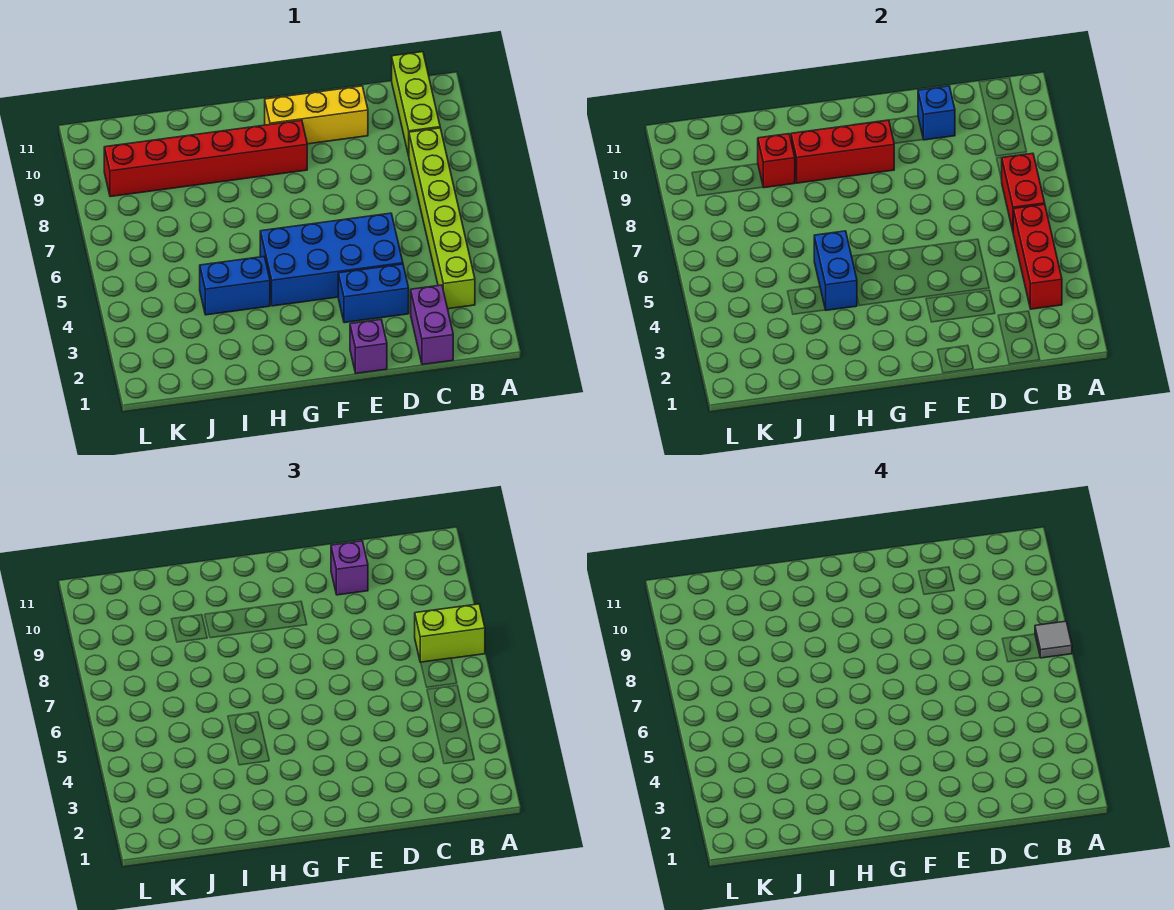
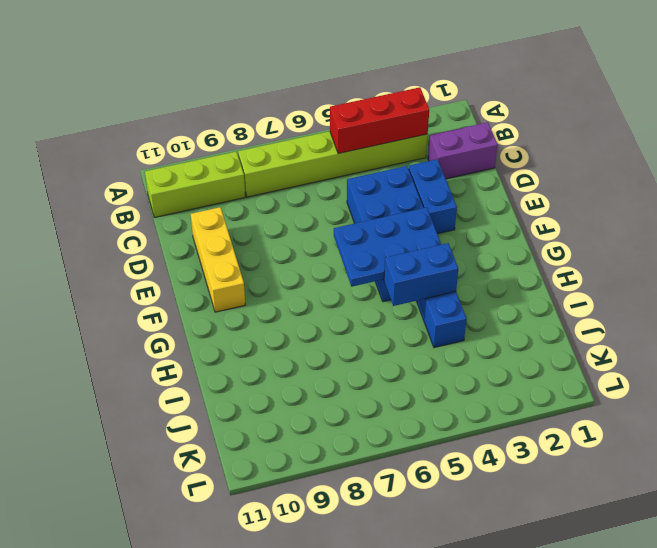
blue plate F4:G6 level 2 -> none
none -> purple brick E1 level 1
none -> red brick F9:K9 level 1
none -> red brick B6:B7 level 2

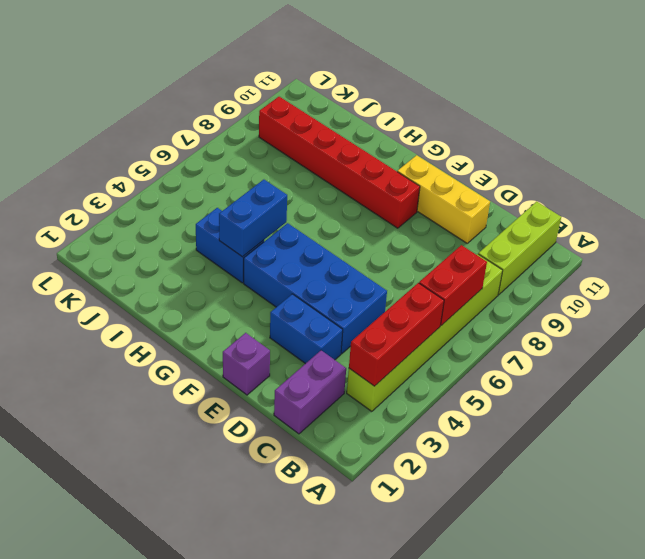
none -> blue brick D10 level 2
none -> red brick F9:H9 level 2
none -> red brick I9 level 2

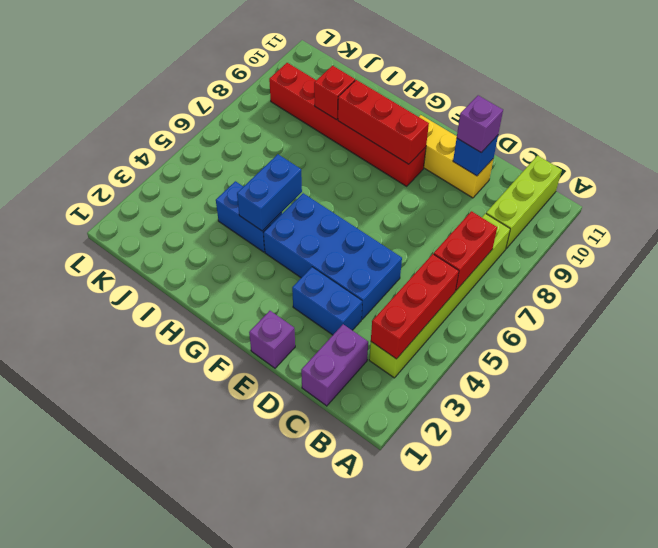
none -> lime brick A7:B7 level 3
none -> grey tile A7 level 4

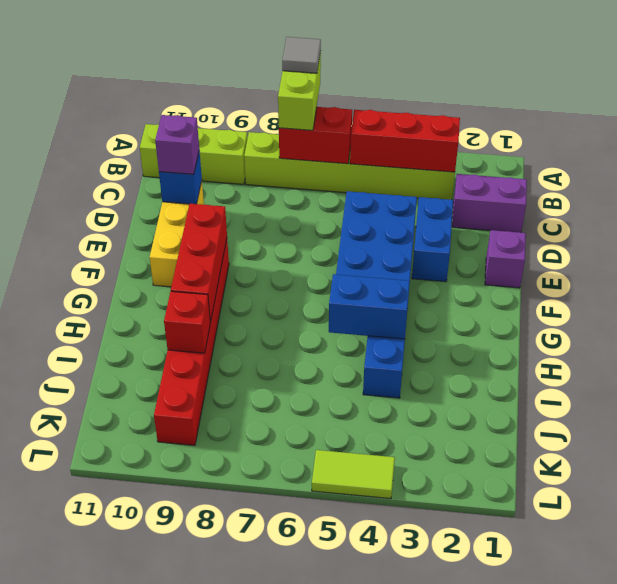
lime tile L4:L5 level 1 -> none

